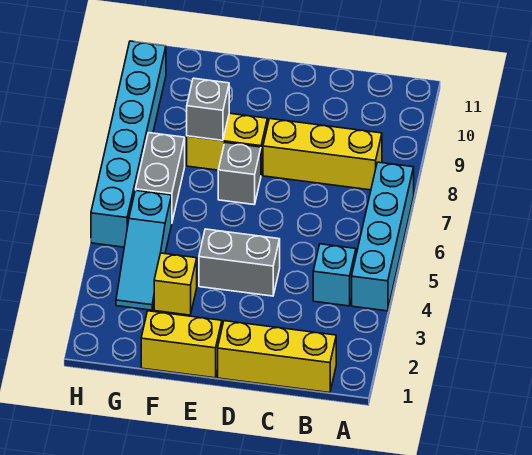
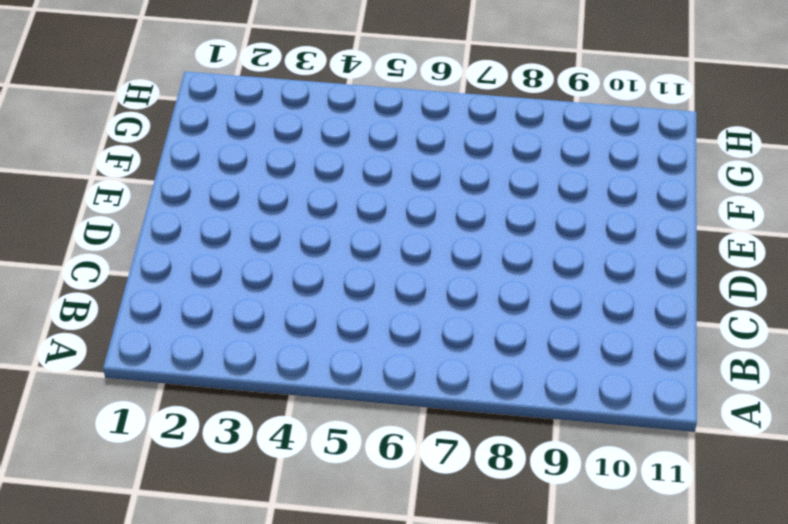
none -> cyan brick A4:A7 level 1
none -> yellow brick B1:D1 level 1
none -> cyan brick B4 level 1

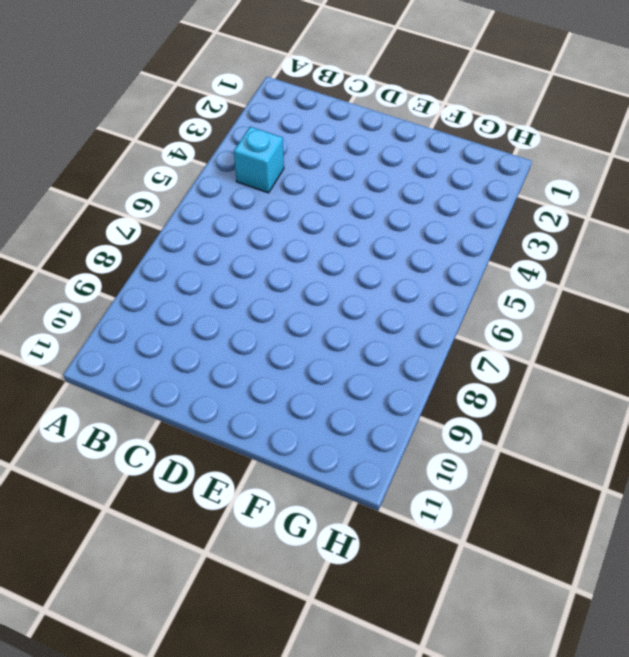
none -> cyan brick A4:A7 level 1
none -> yellow brick B1:D1 level 1
none -> yellow brick B8:D8 level 1

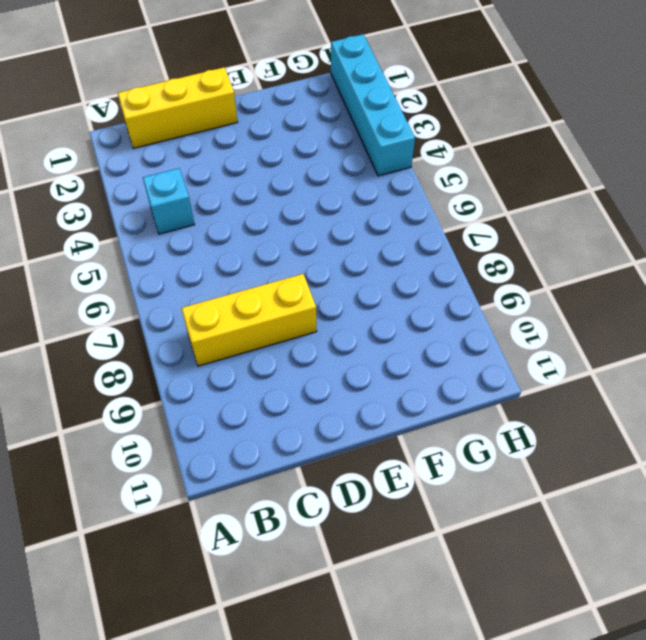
cyan brick H1:H4 level 1 -> cyan brick A4:A7 level 1
none -> grey brick D4:E4 level 1
none -> yellow brick E1:F1 level 1
none -> grey brick E7 level 1

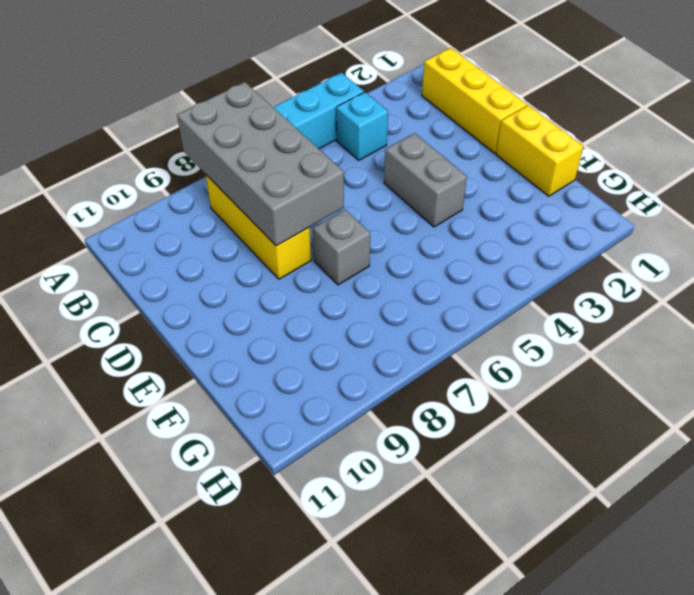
grey brick A7:D8 level 2 -> none
none -> yellow brick E8:F8 level 1
none -> yellow brick F3 level 1
none -> cyan slope G3:G5 level 1 top 5

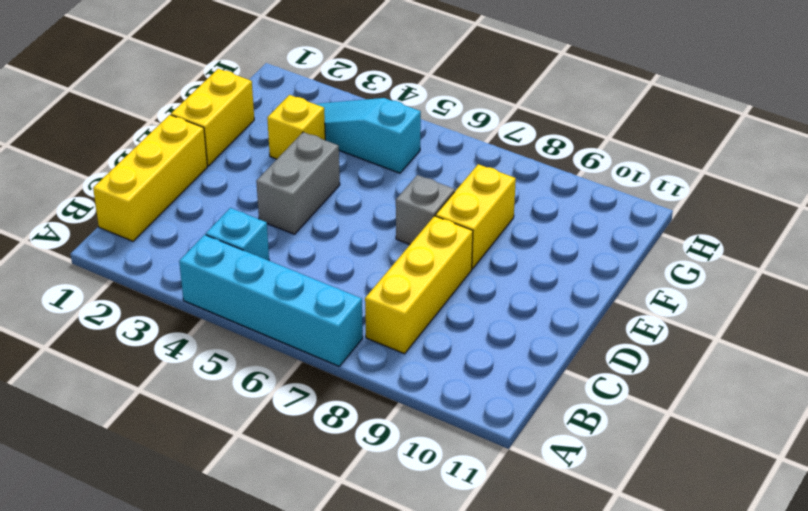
none -> grey brick G6:G7 level 1
none -> cyan brick H5:H10 level 1
none -> grey brick F8 level 2

